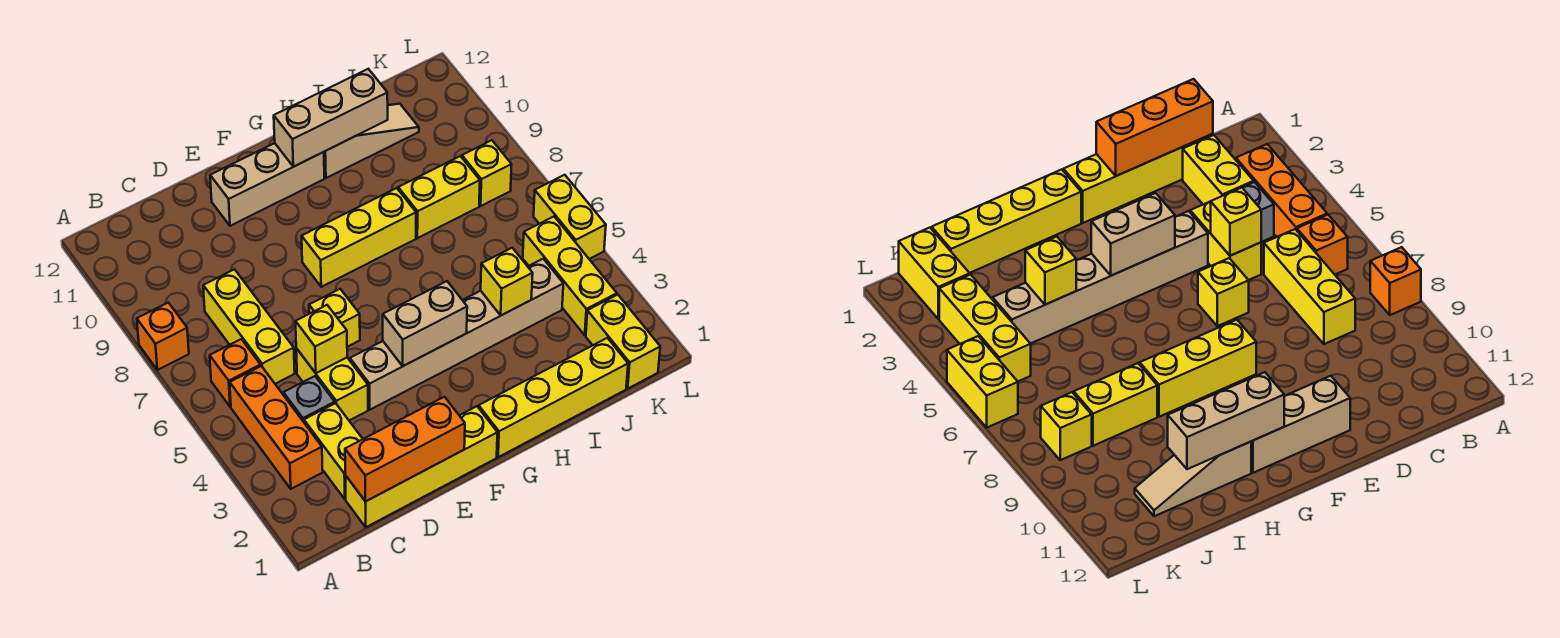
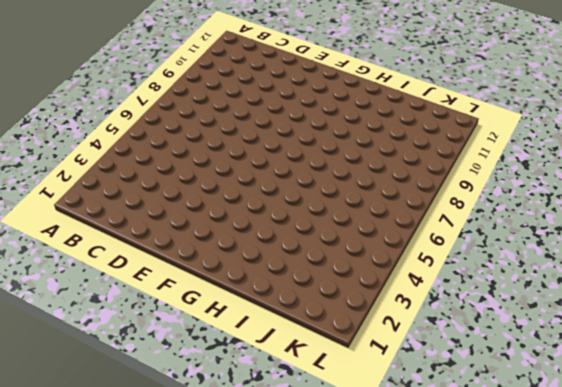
none -> orange brick A8 level 1
none -> orange brick B3:B5 level 1
none -> orange brick B6 level 1

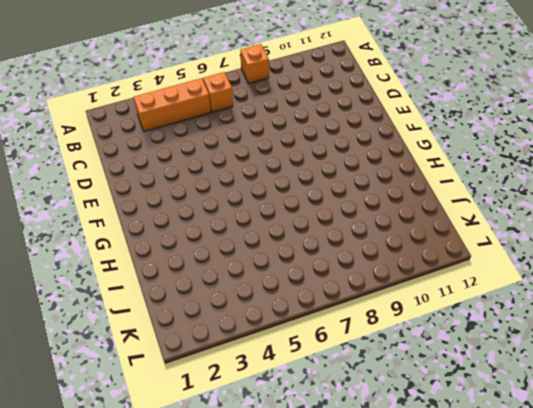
none -> yellow brick C1:F1 level 1
none -> yellow brick C2:C3 level 1
none -> grey brick C4 level 1

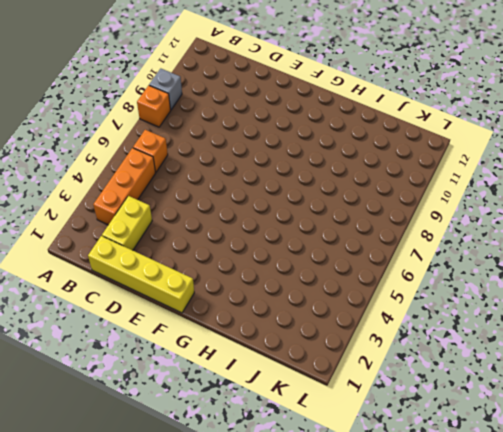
grey brick A9 level 1 -> grey brick C4 level 1
none -> yellow brick C6:C8 level 1
none -> yellow brick D4:D5 level 1
none -> tan brick E4:J4 level 1

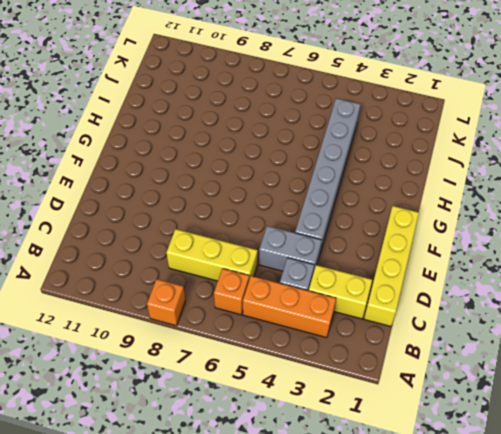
grey brick D4:D5 level 1 -> yellow brick D4:D5 level 1
grey brick E4:J4 level 1 -> tan brick E4:J4 level 1
none -> yellow brick E6 level 1
none -> tan brick E11:G11 level 1
none -> yellow brick F8:H8 level 1

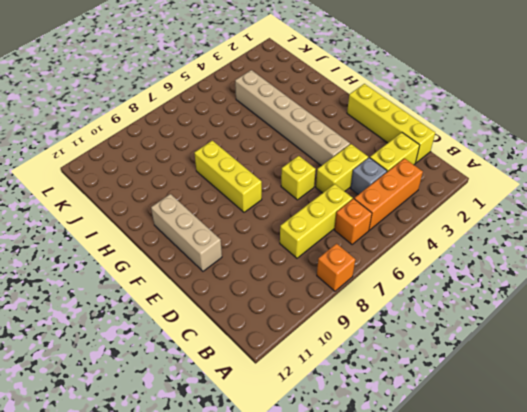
none -> yellow brick G1:J1 level 1
none -> tan slope H11:J11 level 1 top H
none -> yellow brick I8:J8 level 1

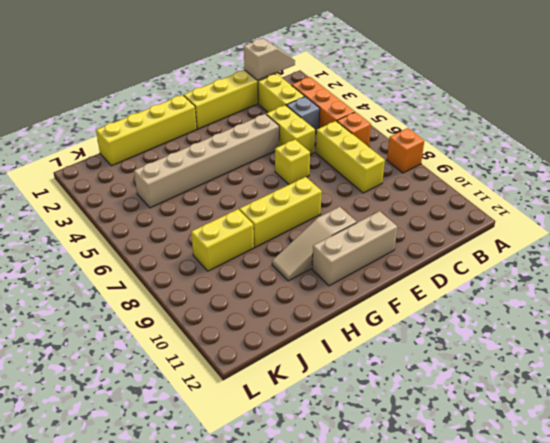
tan slope B1:C1 level 2 top C -> orange brick C1:E1 level 2
tan slope F10:H10 level 1 top F -> tan slope H11:J11 level 1 top H
none -> yellow brick K1:K2 level 1
none -> yellow brick K3:K5 level 1
none -> yellow brick K8 level 1

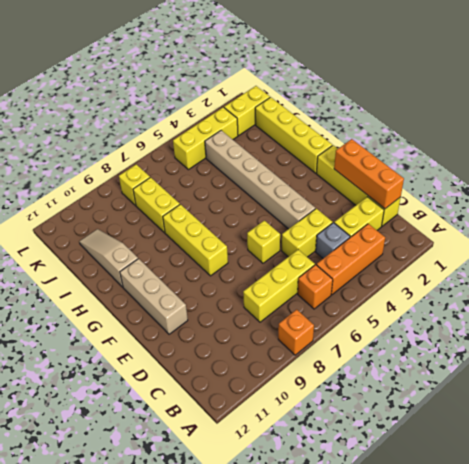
none -> yellow brick L5:L6 level 1
none -> yellow brick D5 level 2
none -> tan brick F4:G4 level 2

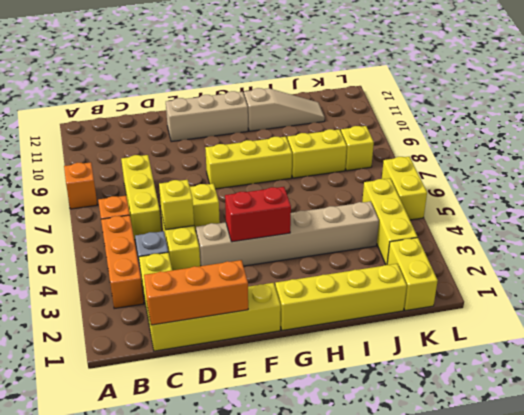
red brick F4:G4 level 2 -> tan brick F4:G4 level 2
none -> tan brick G11:I11 level 2
none -> yellow brick I4 level 2

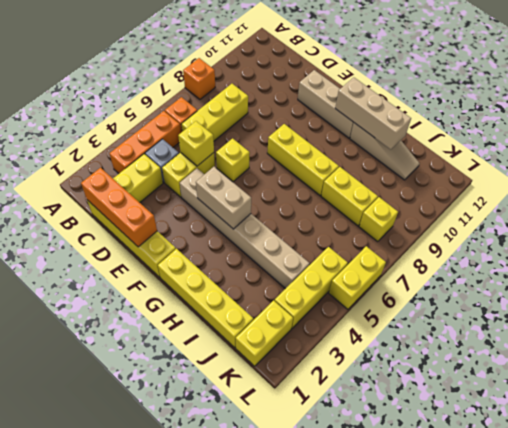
none -> yellow brick I4 level 2

